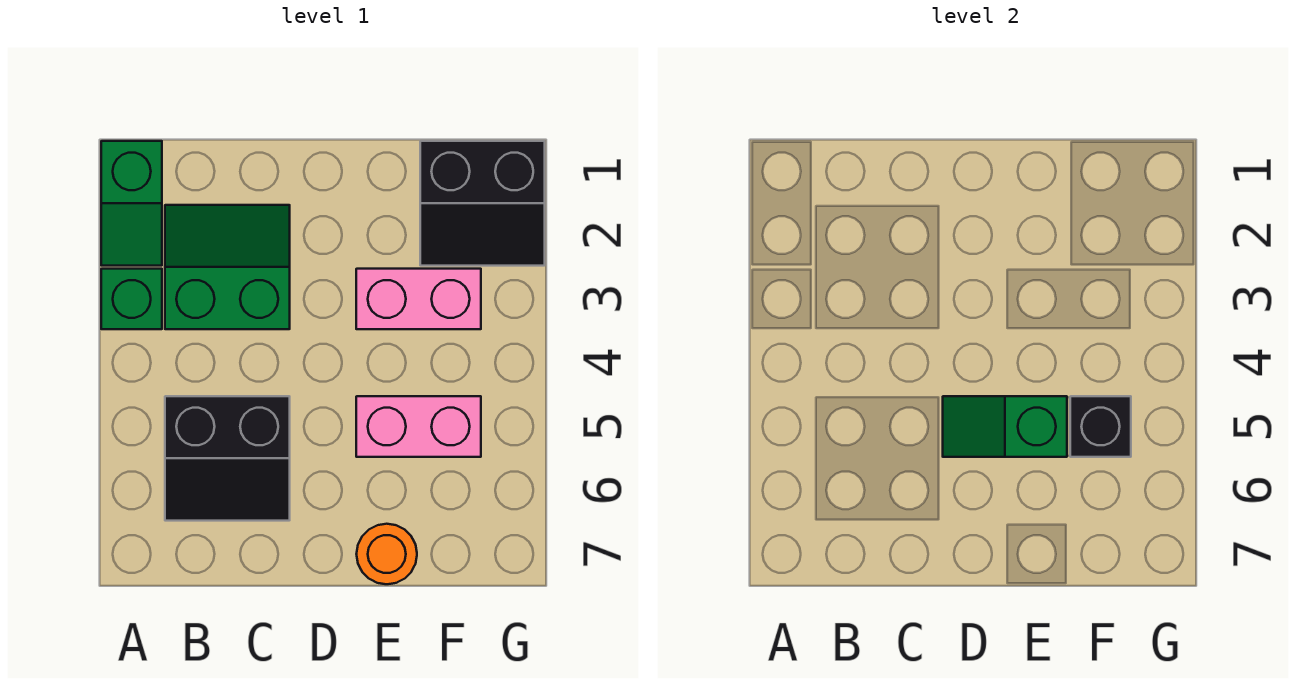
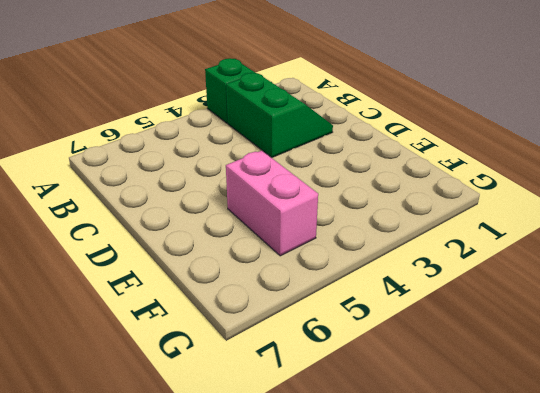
none -> green slope A1:A2 level 1 top 1
none -> black slope B5:C6 level 1 top 5

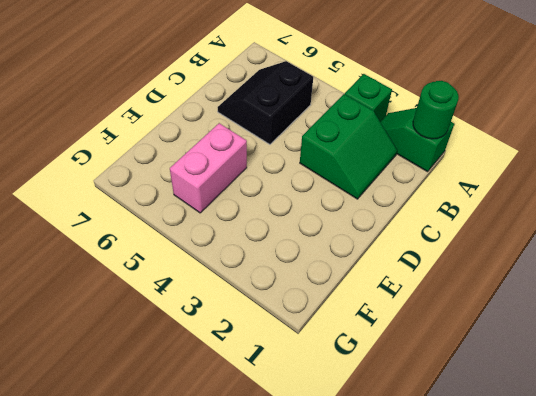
green round brick A1 level 2 -> none
none -> pink brick E3:F3 level 1
none -> orange round brick E7 level 1

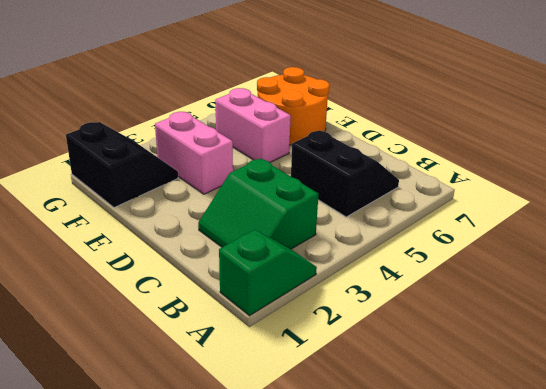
orange round brick E6:F7 level 1 -> orange round brick E7 level 1
none -> green brick A3 level 1
none -> green slope D5:E5 level 2 top E

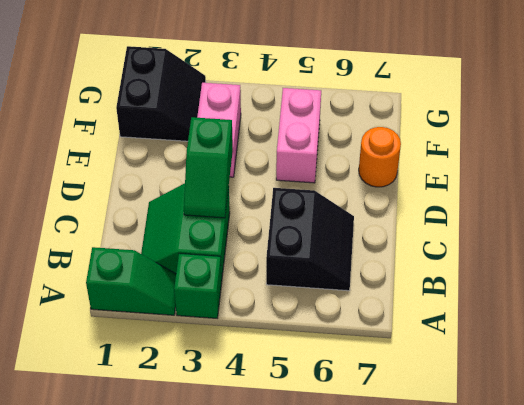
green slope C3:D3 level 2 top D -> green slope D5:E5 level 2 top E
none -> black brick F5 level 2

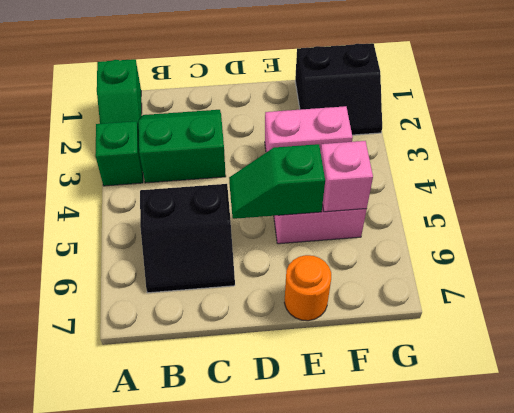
pink brick F5 level 2 -> black brick F5 level 2

